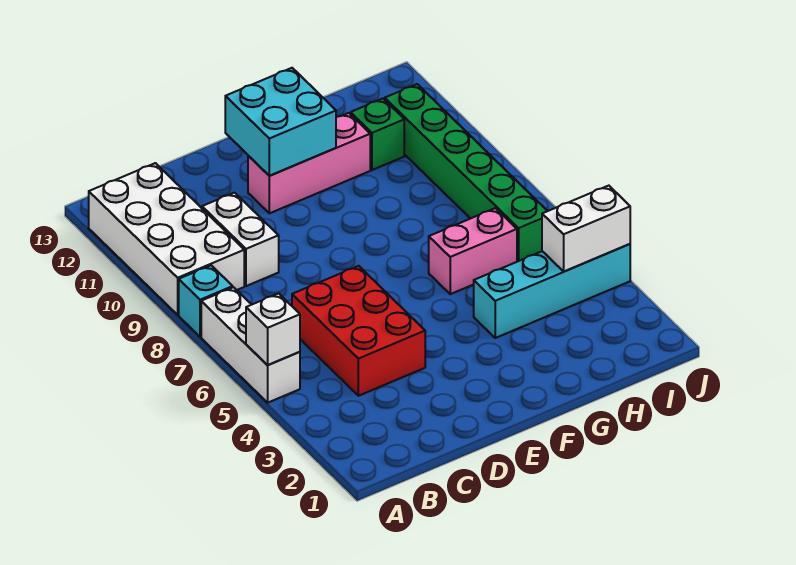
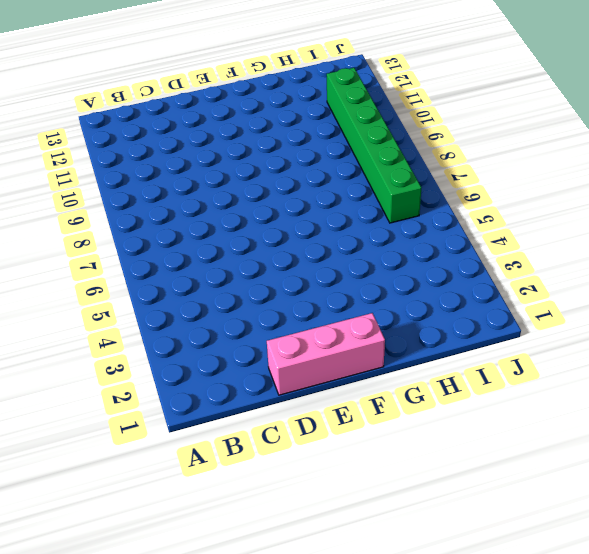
pink brick D1:F1 level 1 -> pink brick E11:G11 level 1
none -> white brick A5:A7 level 1
none -> cyan brick A8 level 1
none -> white brick A9:B12 level 1

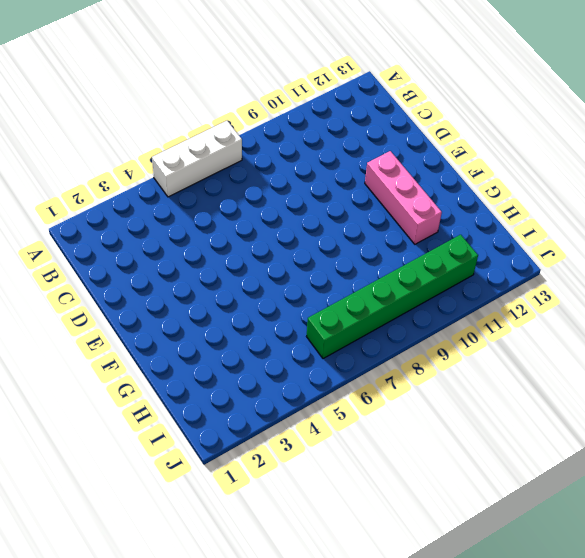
none -> cyan brick A8 level 1
none -> white brick A9:B12 level 1
none -> red brick C4:D6 level 1

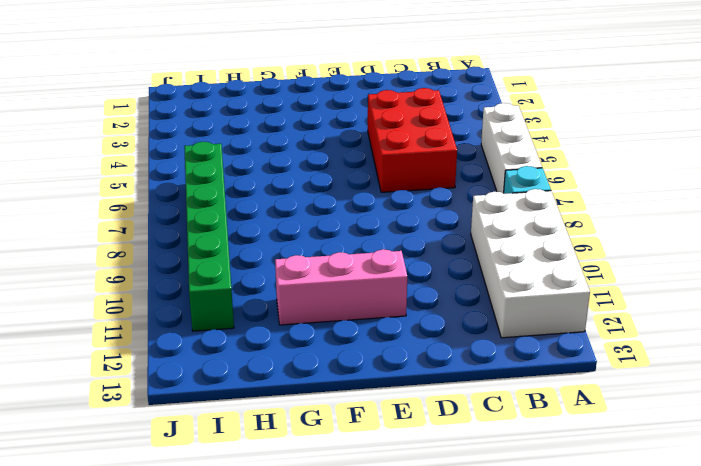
none -> white brick C9:C10 level 1
none -> cyan brick G4:J4 level 1
none -> pink brick G6:H6 level 1

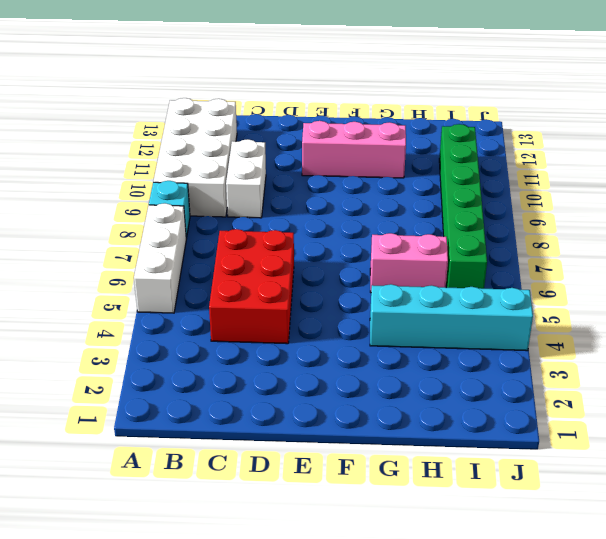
none -> green brick H11 level 1
none -> white brick A5 level 2
none -> cyan brick E11:F12 level 2

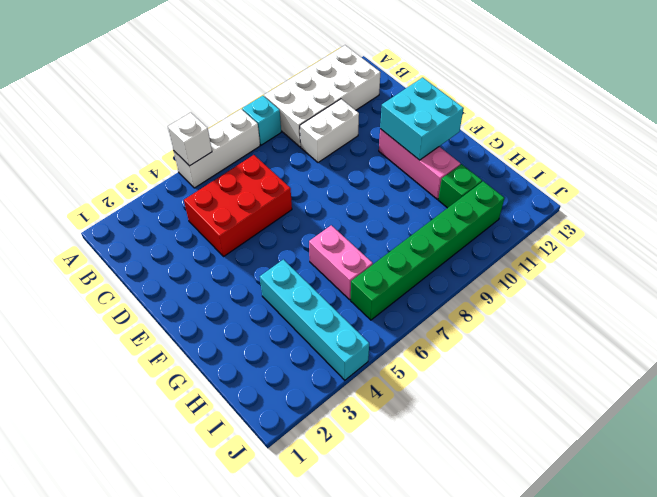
none -> white brick I4:J4 level 2

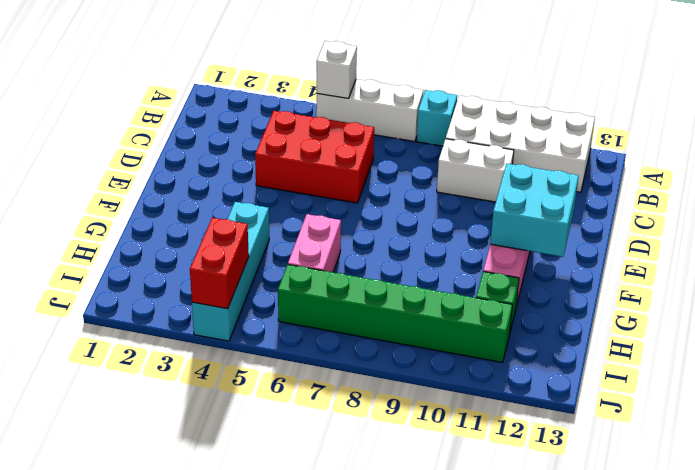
red brick I4:J4 level 2 -> white brick I4:J4 level 2

